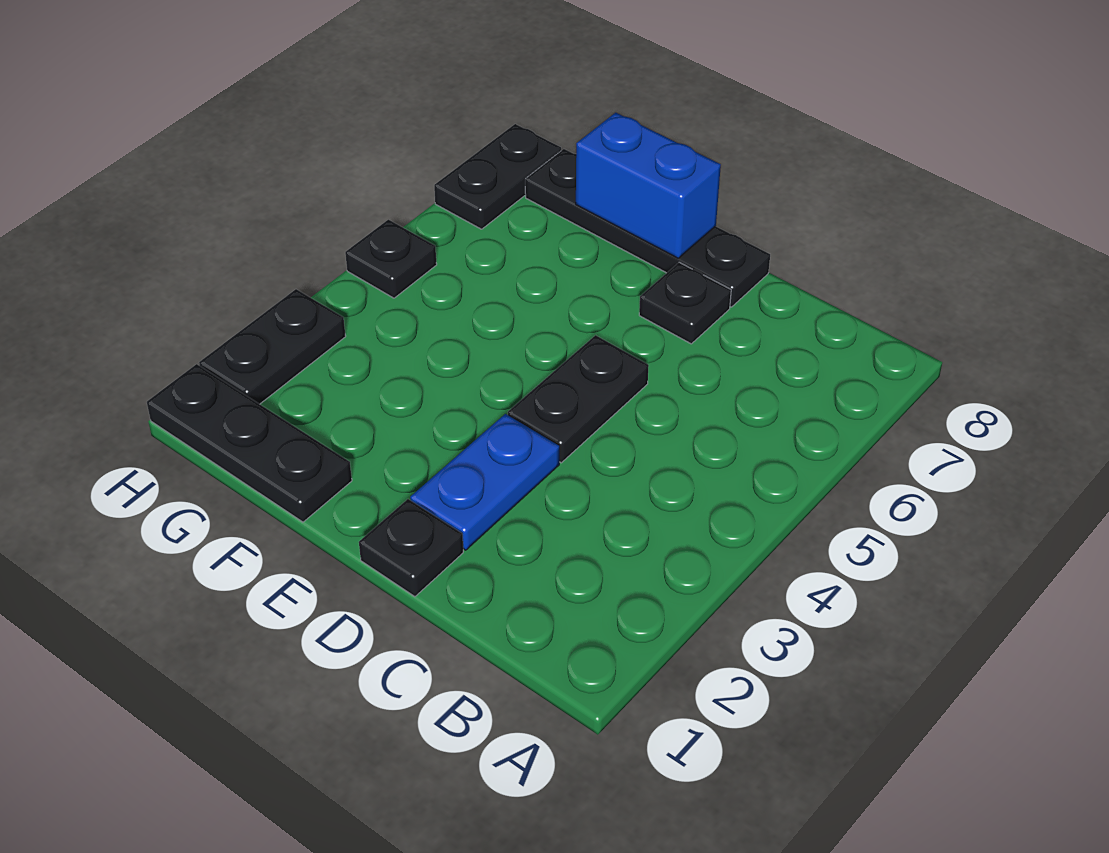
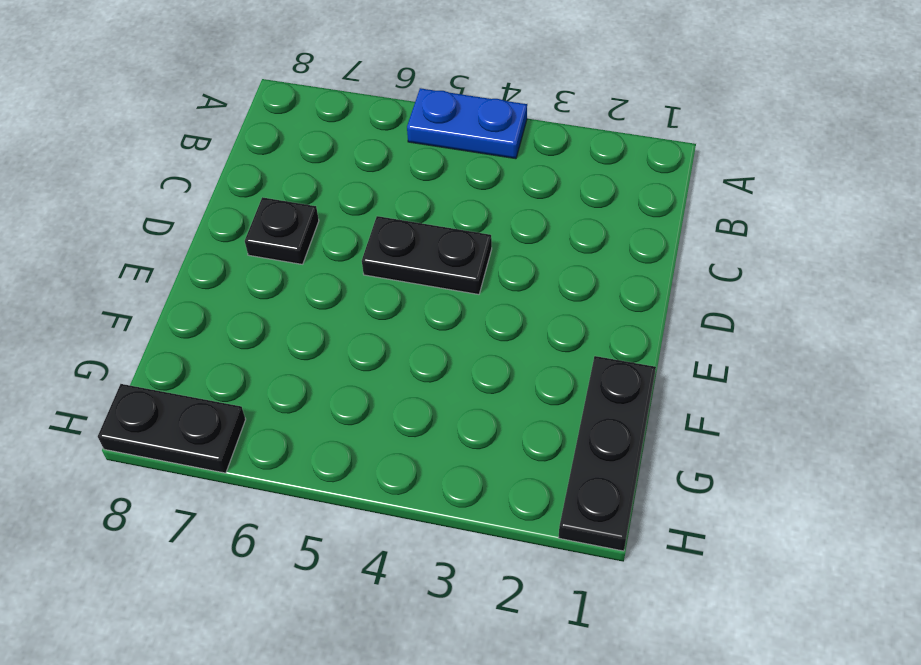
blue plate A4:A5 level 1 -> blue plate D2:D3 level 1
none -> black plate D1 level 1
none -> black plate D8:G8 level 1

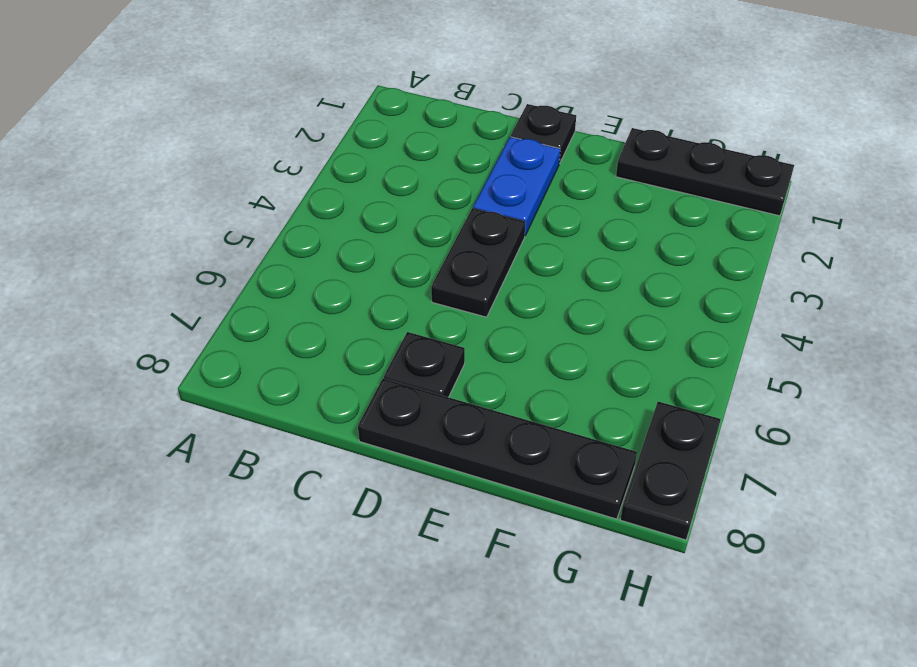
none -> black plate H2:H3 level 1
none -> black plate H5 level 1

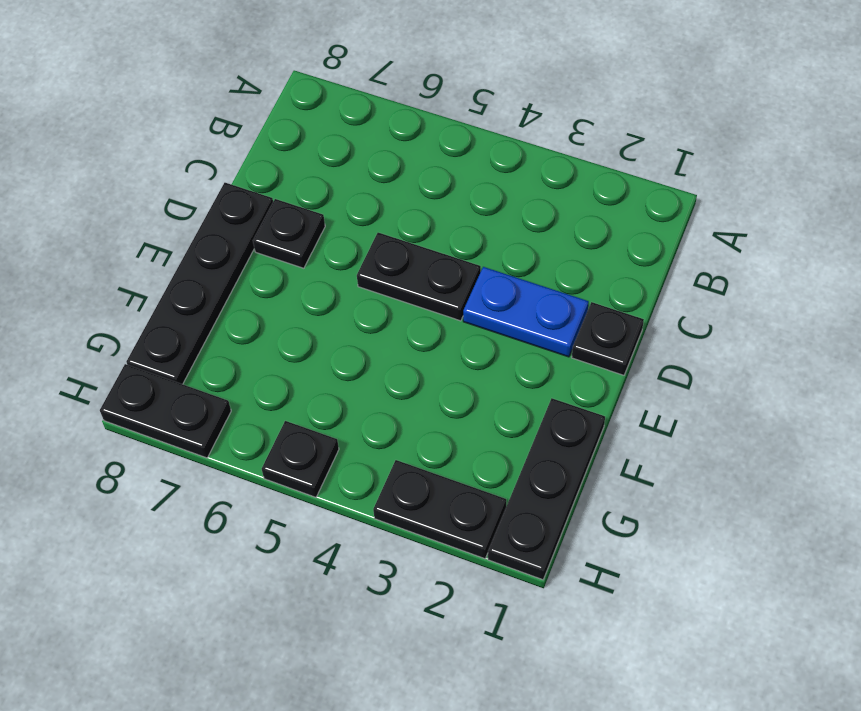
none -> blue brick E8:F8 level 2

